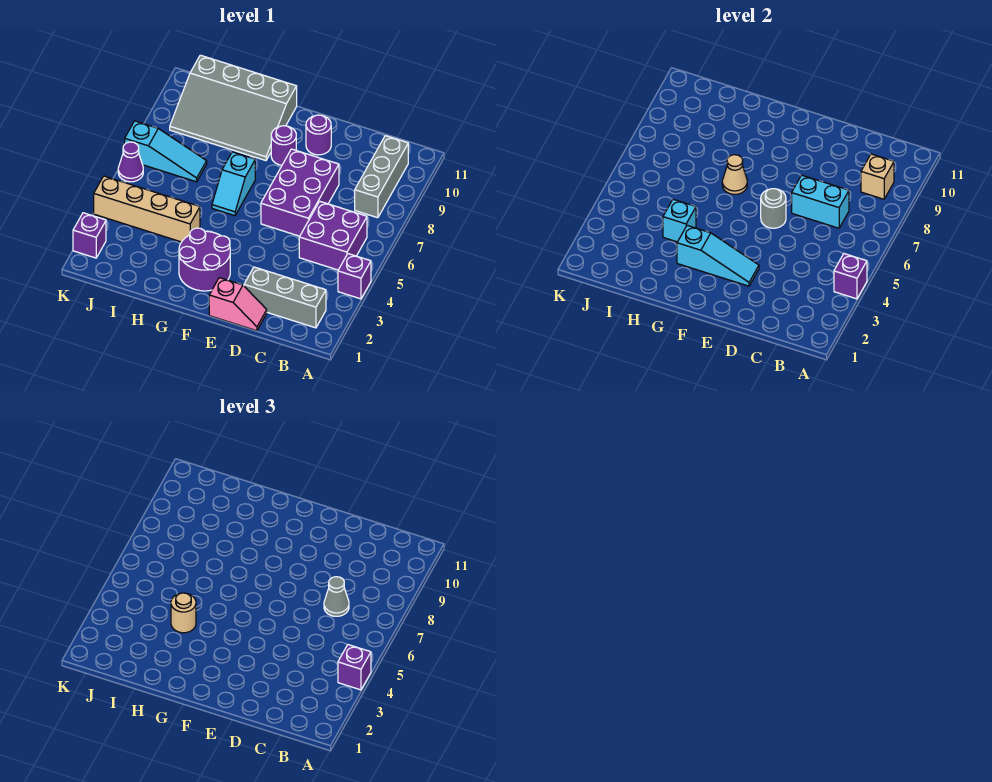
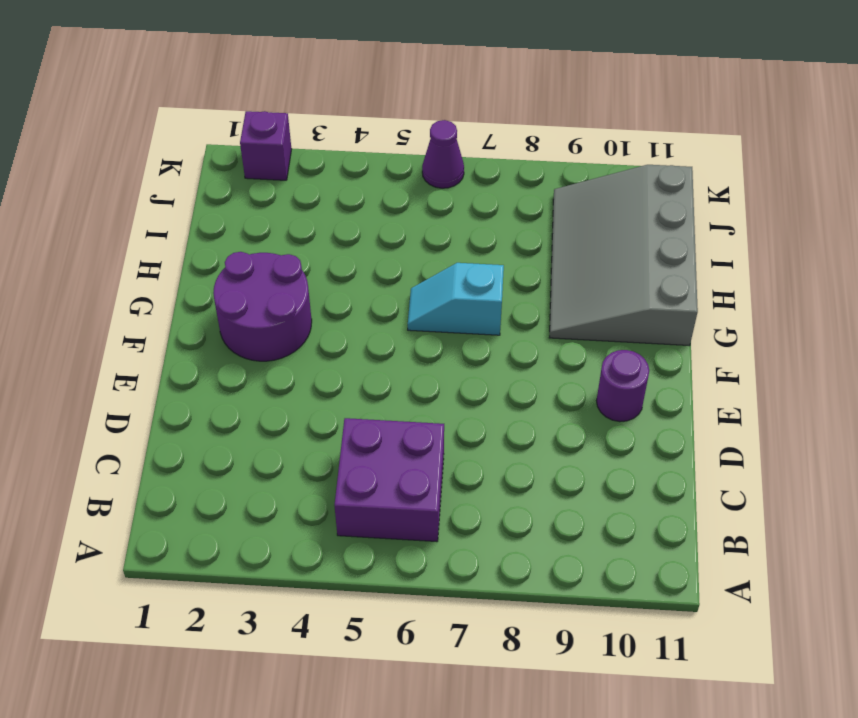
none -> purple brick A4 level 1
none -> grey brick B2:D2 level 1
none -> grey brick B8:B10 level 1

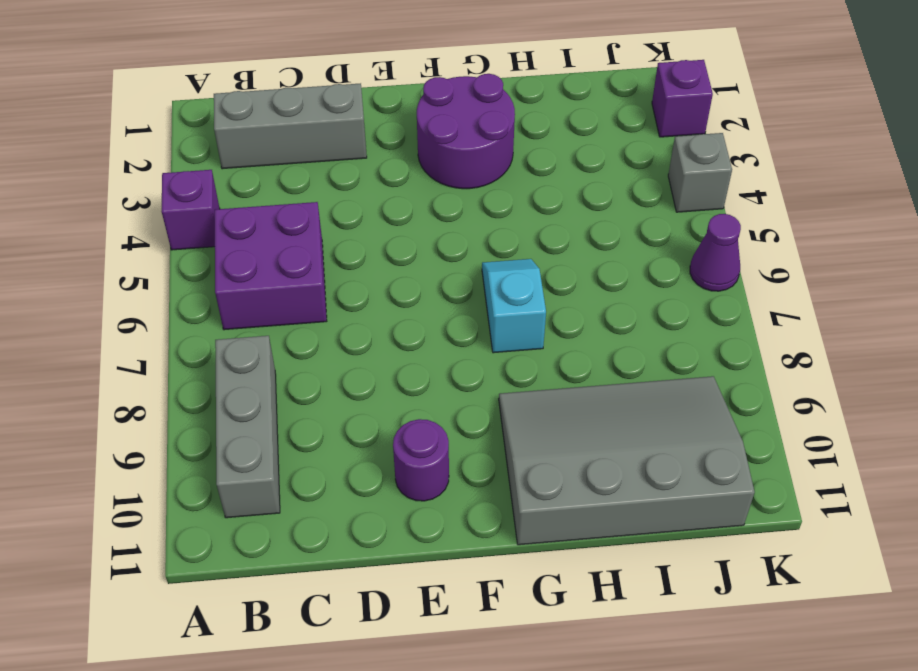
grey brick K4 level 1 -> tan brick H4:K4 level 1
none -> pink slope D1:E1 level 1 top E
none -> purple brick D6:E8 level 1
none -> purple round brick F9 level 1

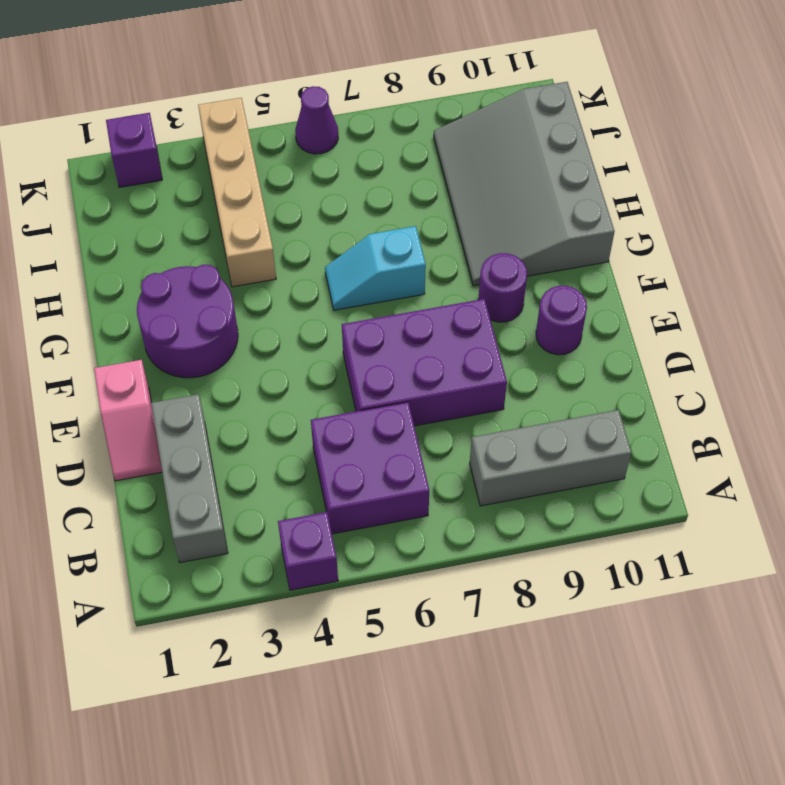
none -> cyan slope I7:K7 level 1 top K
none -> purple brick A4 level 2
none -> tan brick B9 level 2

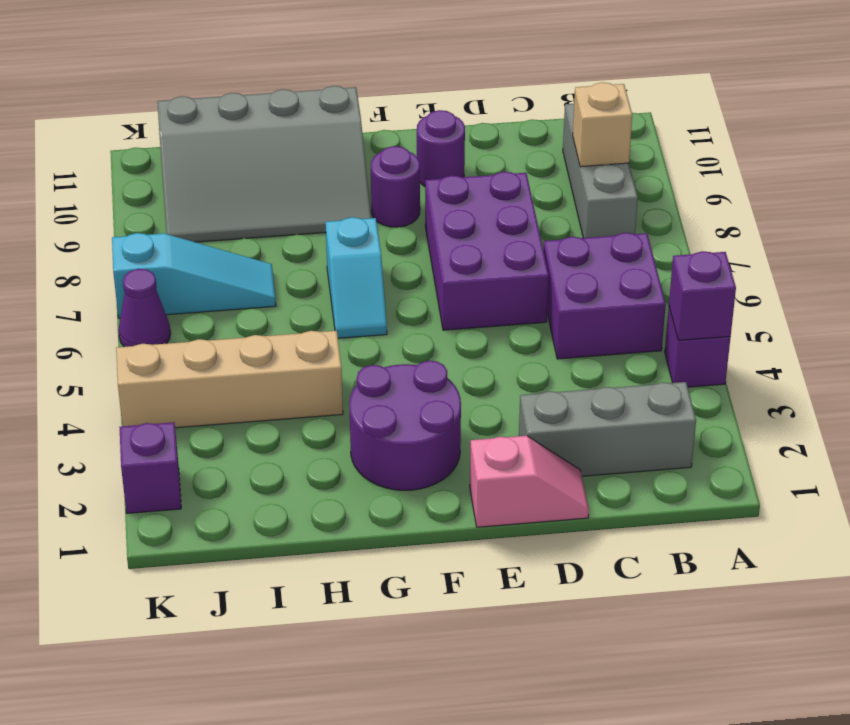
none -> cyan brick C7:D7 level 2
none -> cyan slope E3:G3 level 2 top G
none -> grey round brick E6 level 2

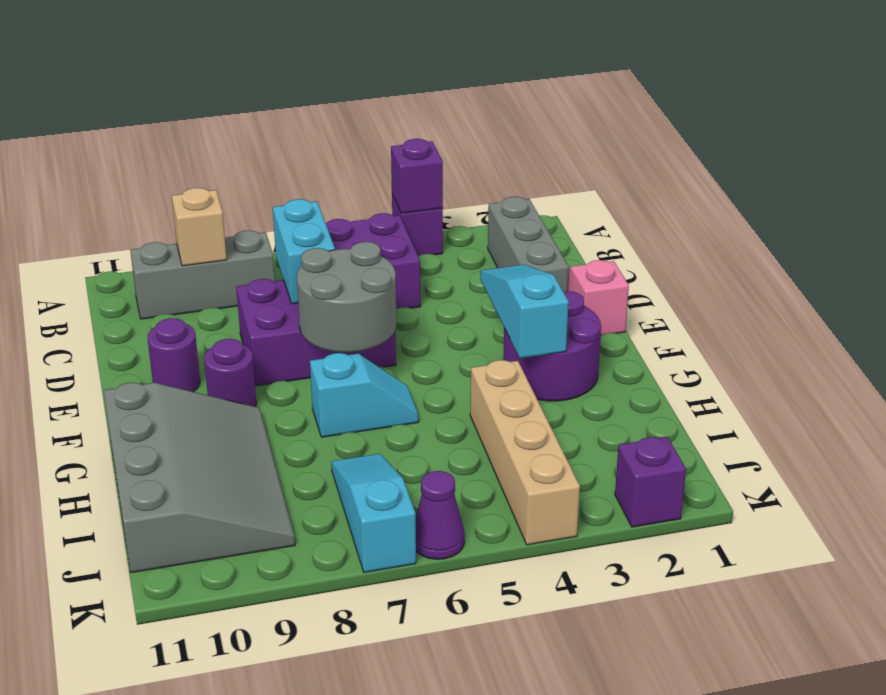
grey round brick E6:F7 level 2 -> grey round brick E6 level 2
none -> tan cone G7 level 2
none -> cyan brick H4 level 2
none -> purple brick A4 level 3

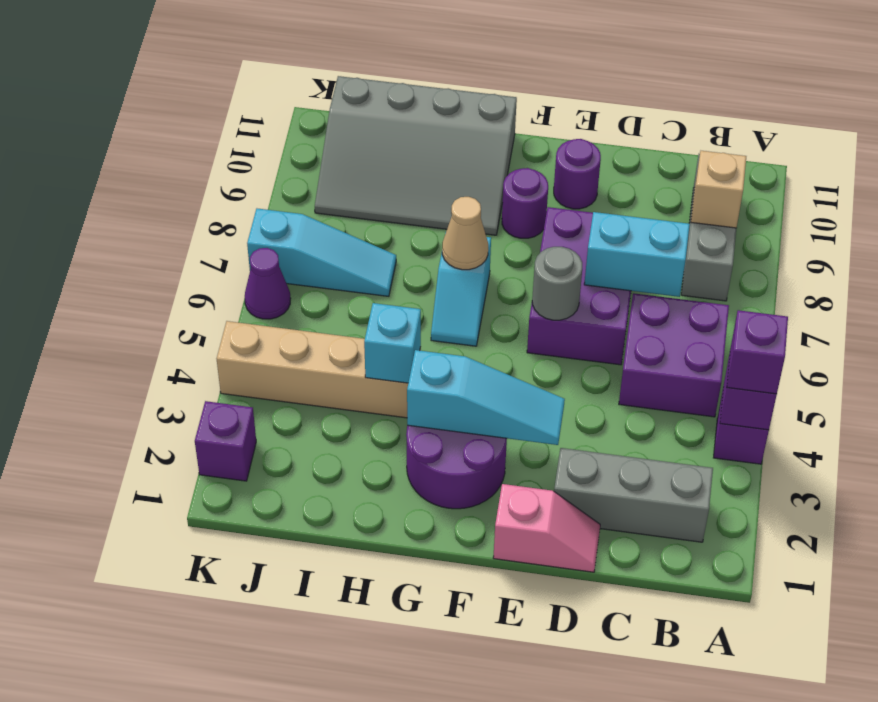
none -> grey cone C7 level 3
none -> tan round brick H4 level 3

